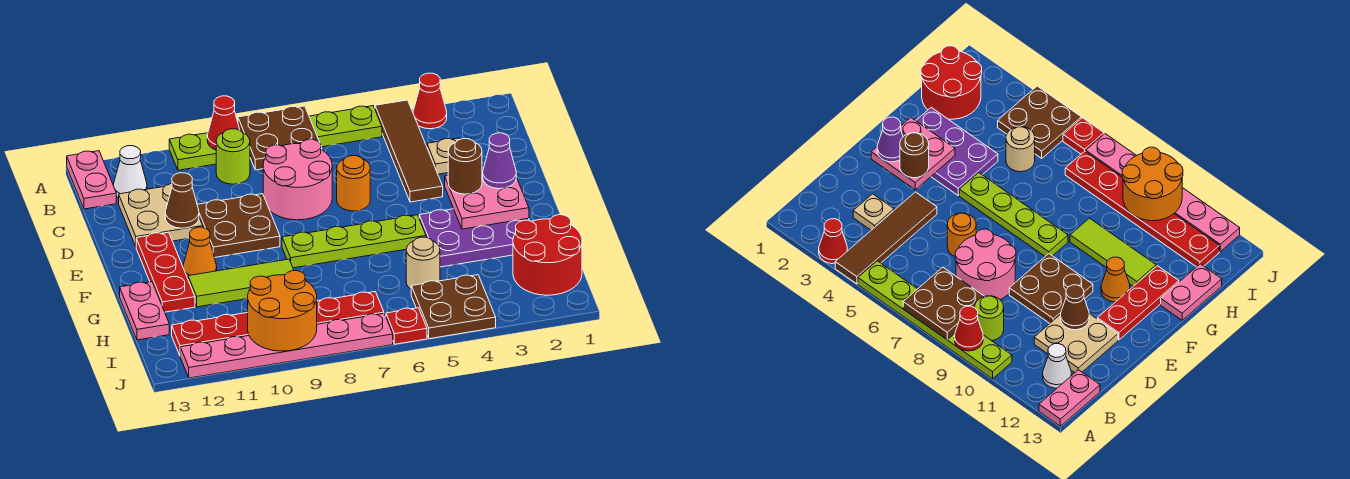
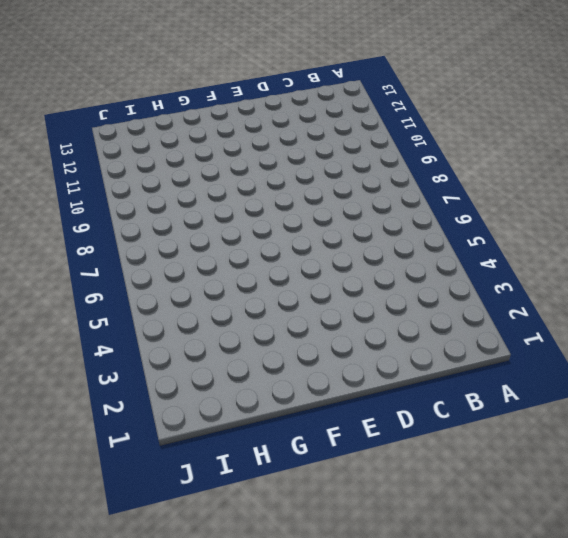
none -> red cone A3 level 1
none -> brown tile A4:D4 level 1
none -> lime plate A5:A10 level 1
none -> pink plate A13:B13 level 1

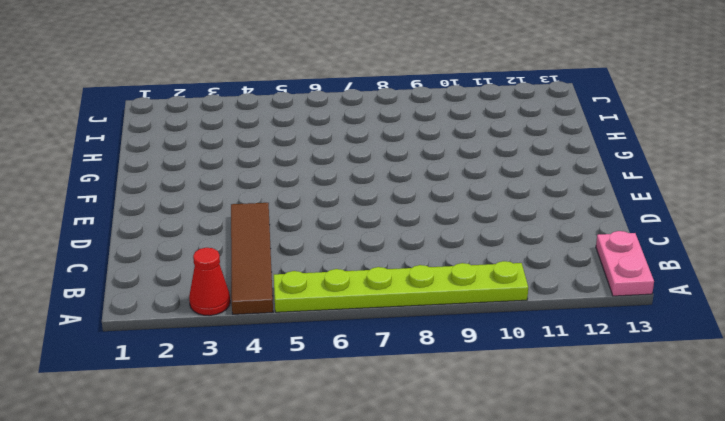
none -> lime round brick B9 level 1
none -> white cone B12 level 1
none -> tan plate C3 level 1
none -> pink round brick C7:D8 level 1

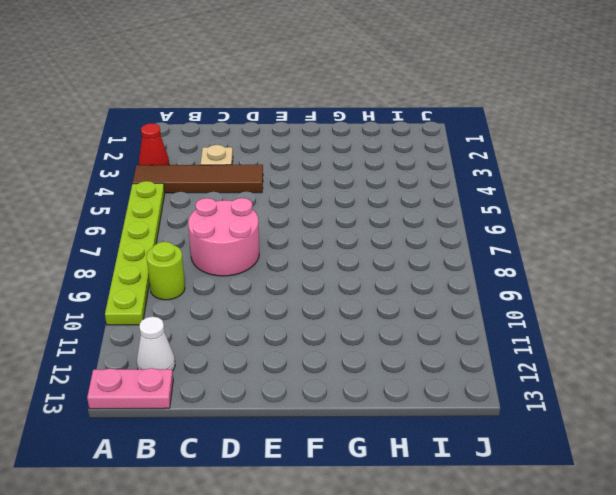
none -> tan plate C11:D12 level 1
none -> orange round brick D6 level 1
none -> brown plate D9:E10 level 1
none -> red plate E12:G12 level 1

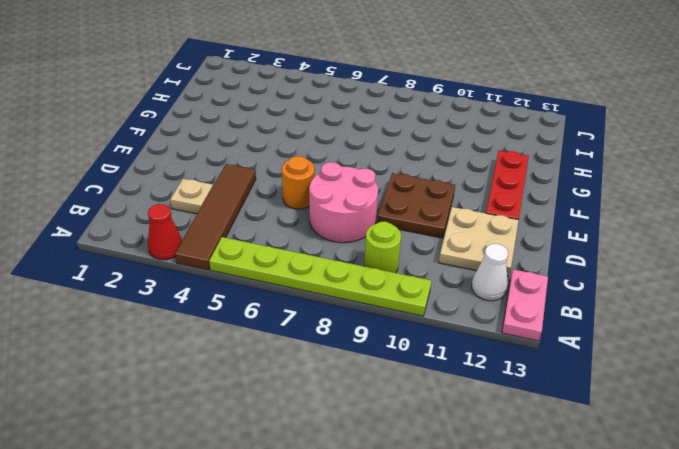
none -> purple plate F2:G4 level 1
none -> lime plate F5:F8 level 1
none -> orange cone F11 level 1
none -> lime tile G9:G11 level 1

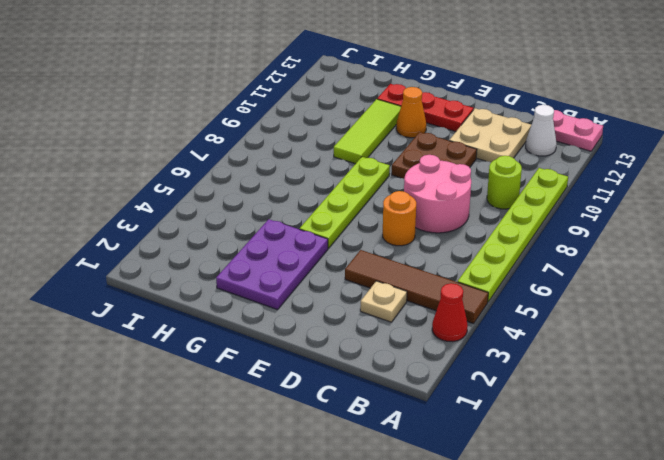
none -> pink plate G13:H13 level 1
none -> red round brick H1:I2 level 1
none -> tan round brick H5 level 1
none -> brown plate I4:J5 level 1

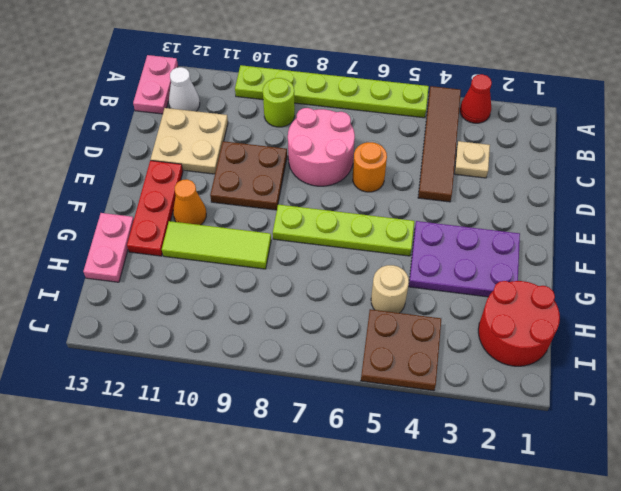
none -> red plate I7:I12 level 1
none -> red plate J6 level 1
none -> pink plate J7:J12 level 1
none -> brown plate A7:B8 level 2

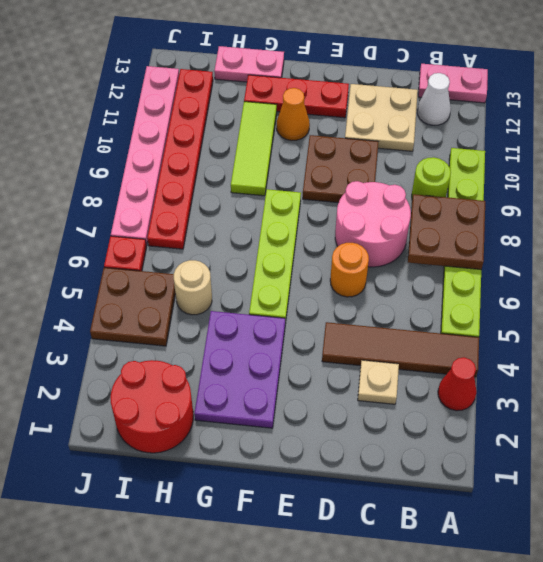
none -> red cone A9 level 2
none -> brown cone D11 level 2
none -> pink plate E2:F3 level 2
none -> orange round brick I9:J10 level 2

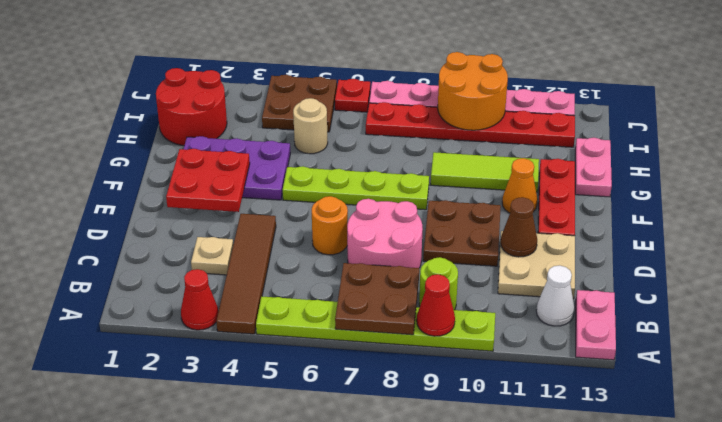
red plate E2:F3 level 2 -> pink plate E2:F3 level 2
none -> purple cone E2 level 3
none -> brown round brick E3 level 3

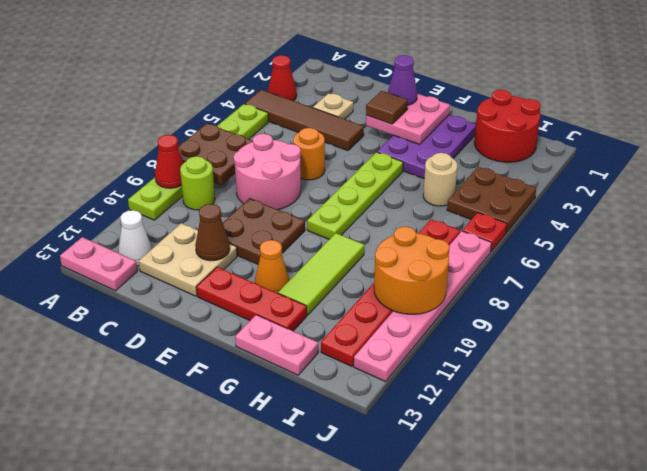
brown tile E3 level 3 -> brown round brick E3 level 3

